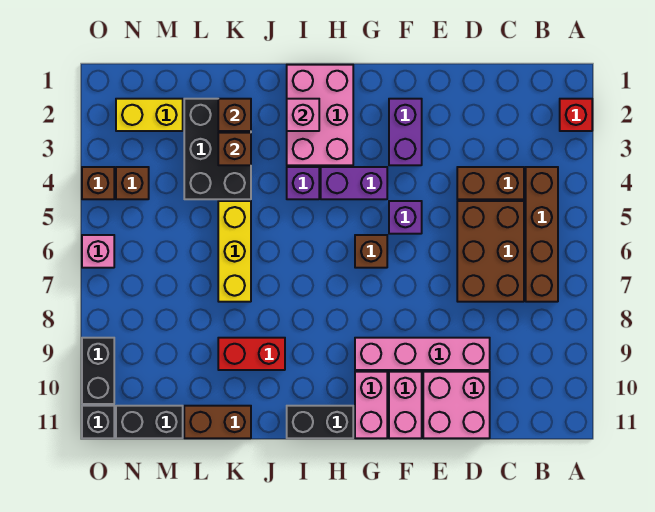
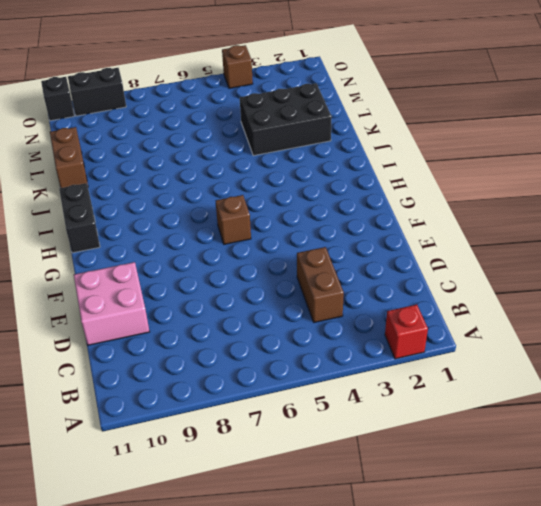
none -> brown brick B4:B7 level 1
none -> brown brick C5:D7 level 1
none -> pink brick D9:G9 level 1

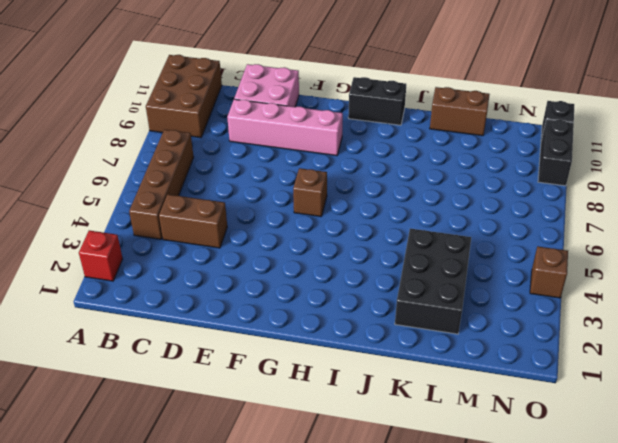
brown brick A9:B11 level 1 -> brown brick C5:D7 level 1
none -> purple brick F2:F3 level 1
none -> purple brick F5 level 1
none -> pink brick F10:F11 level 1

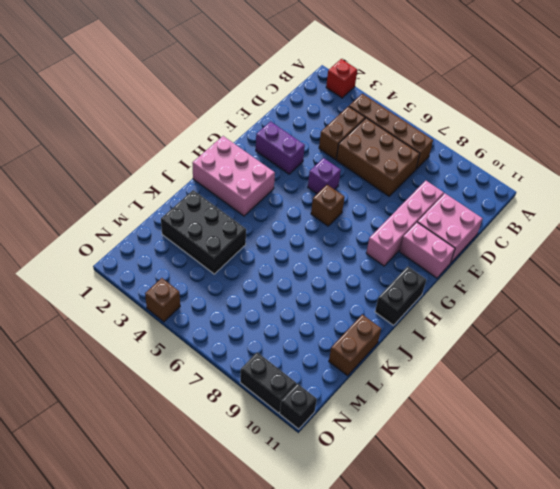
none -> purple brick G4:H4 level 1
none -> pink brick G10:G11 level 1
none -> purple brick I4 level 1

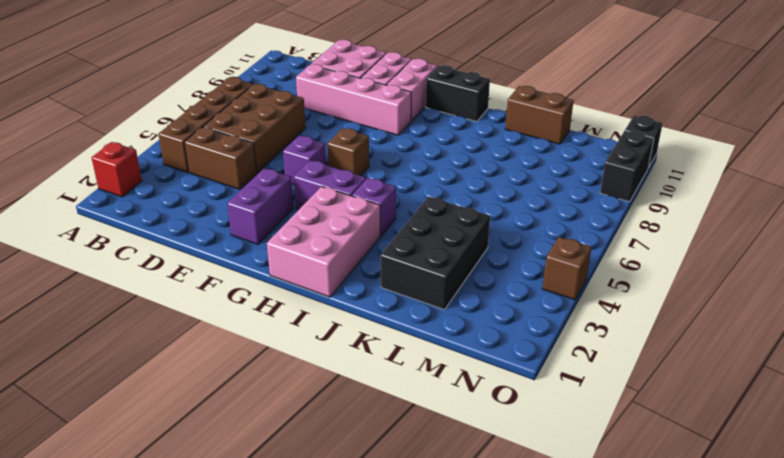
none -> red brick J9:K9 level 1
none -> yellow brick K5:K7 level 1
none -> yellow brick M2:N2 level 1

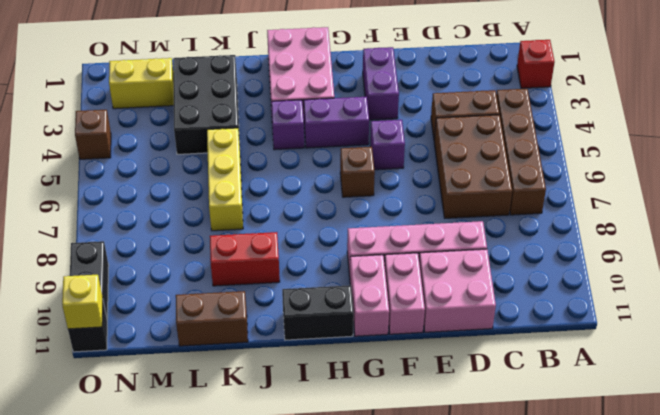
yellow brick O11 level 2 -> none
none -> black brick M11:N11 level 1
none -> brown brick N4 level 1
none -> pink brick O6 level 1

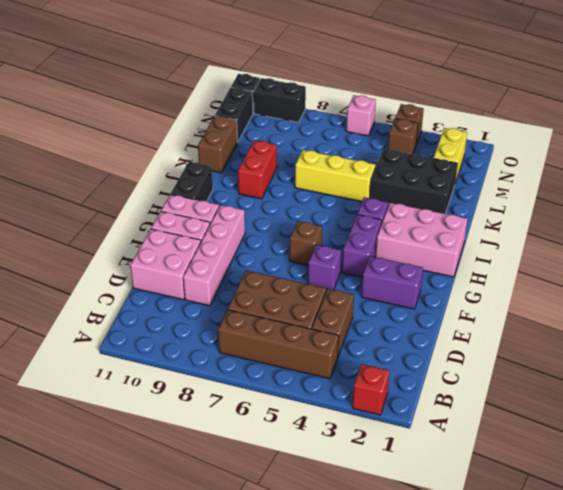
none -> pink brick I2 level 2
none -> brown brick K2 level 2
none -> brown brick K3 level 2

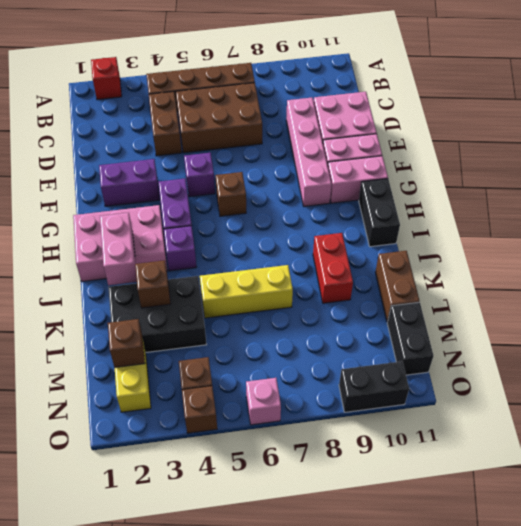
pink brick I2:J2 level 2 -> pink brick I2 level 2
brown brick M2 level 2 -> brown brick K2 level 2
none -> black brick O11 level 1

